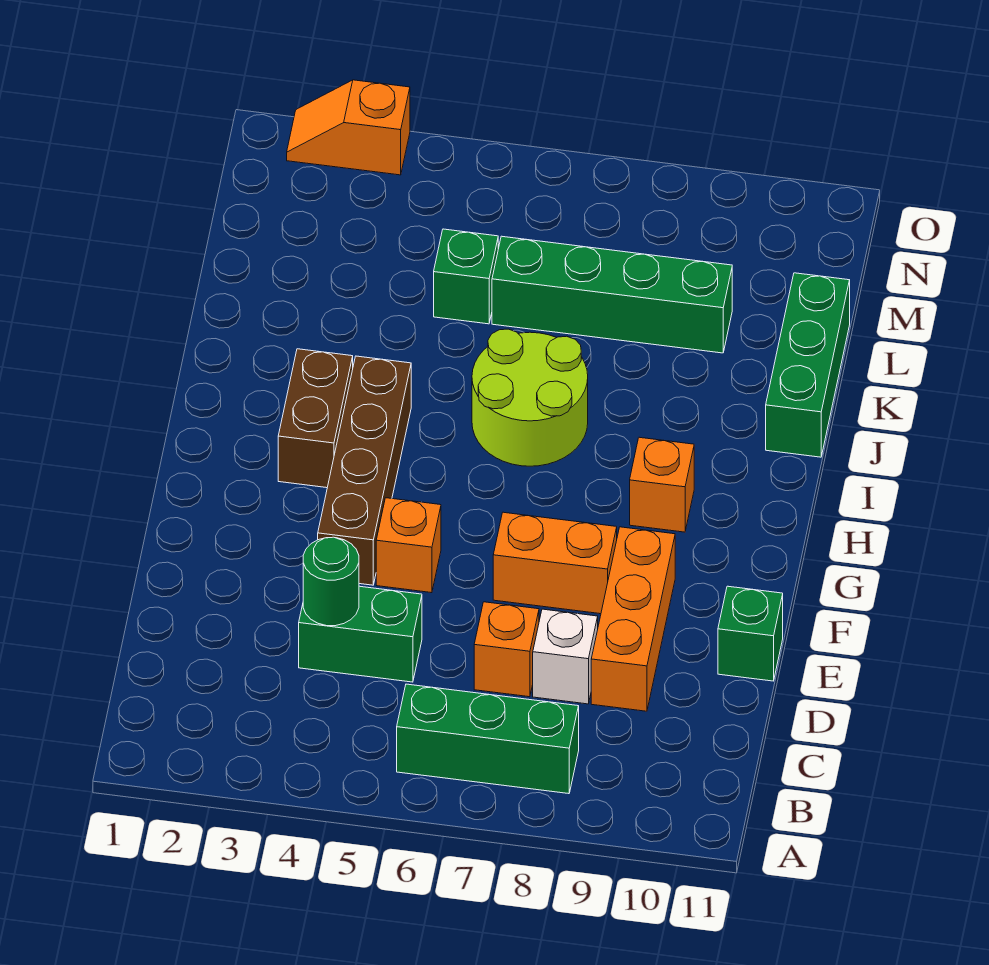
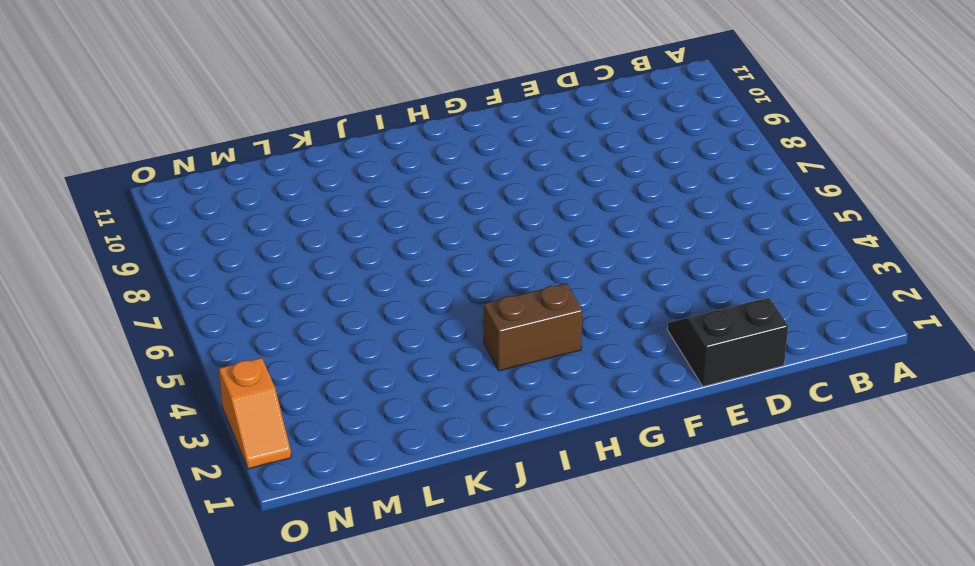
black slope D1:E2 level 1 top 1 -> none
none -> green brick B6:B8 level 1
none -> green brick D4:D5 level 1
none -> orange brick D7 level 1

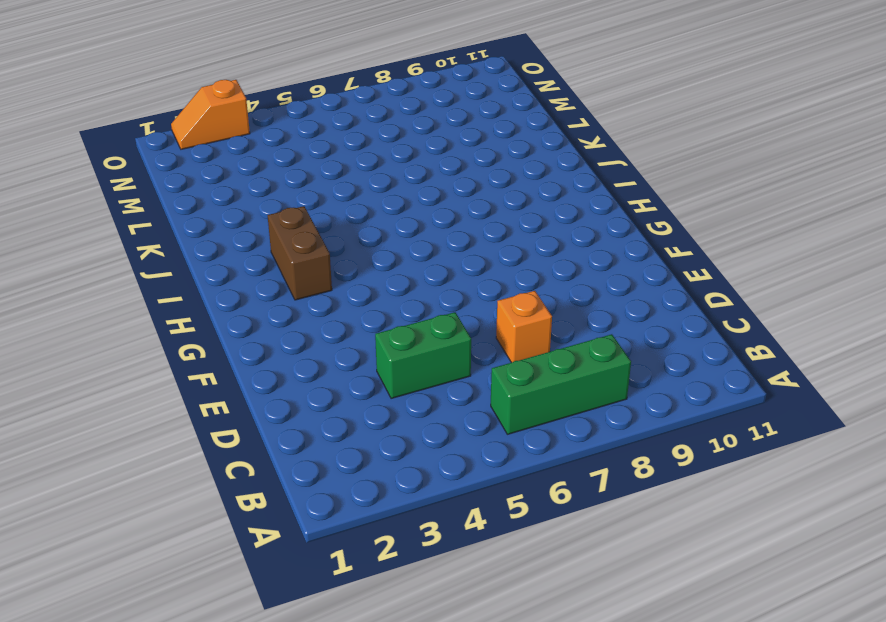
none -> white brick D8 level 1
none -> orange brick D9:F9 level 1
none -> green brick E11 level 1

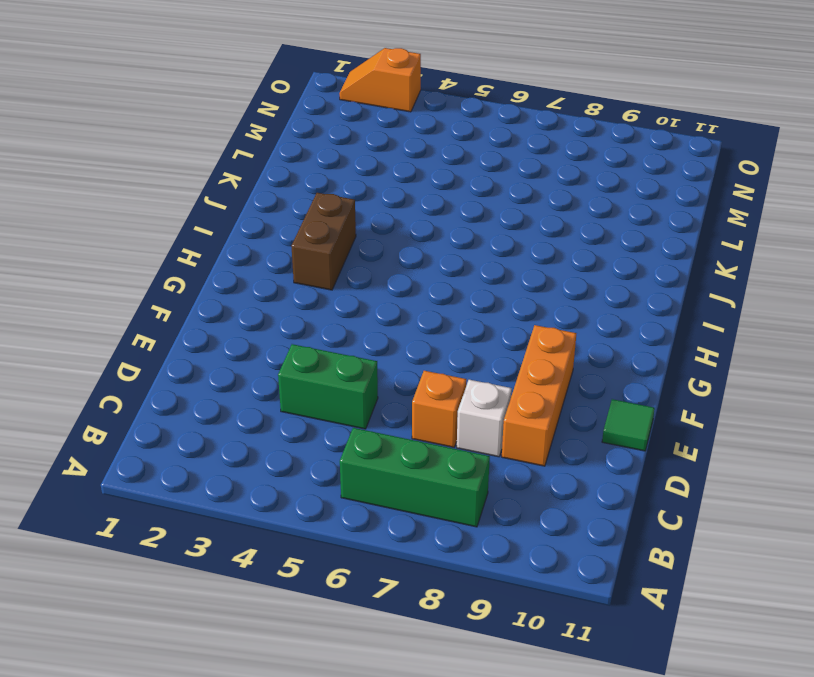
green tile E11 level 1 -> green brick E11 level 1
none -> brown brick F4:I4 level 1
none -> orange brick F5 level 1
none -> orange brick F7:F8 level 1

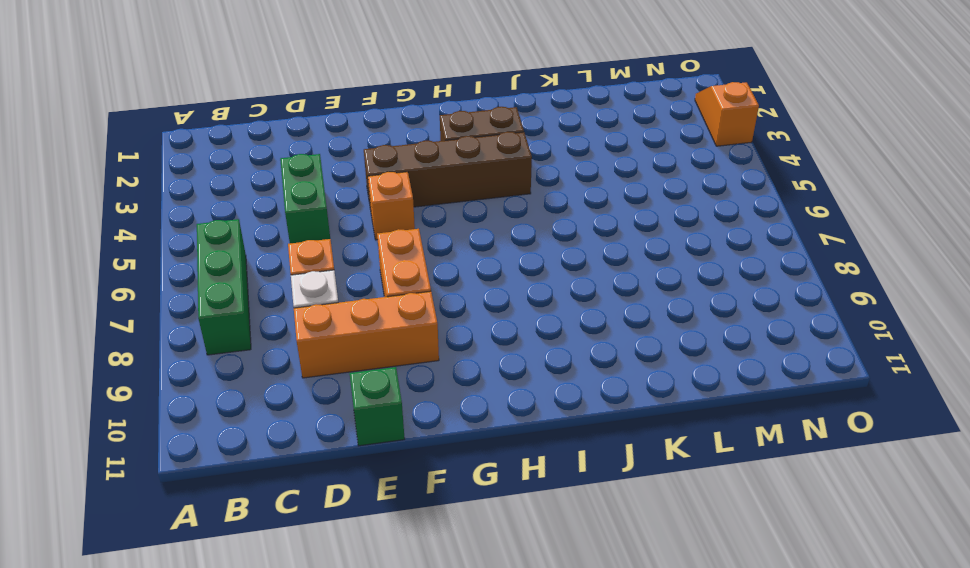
none -> orange brick H9 level 1
none -> lime round brick I6:J7 level 1
none -> green brick J11:L11 level 1

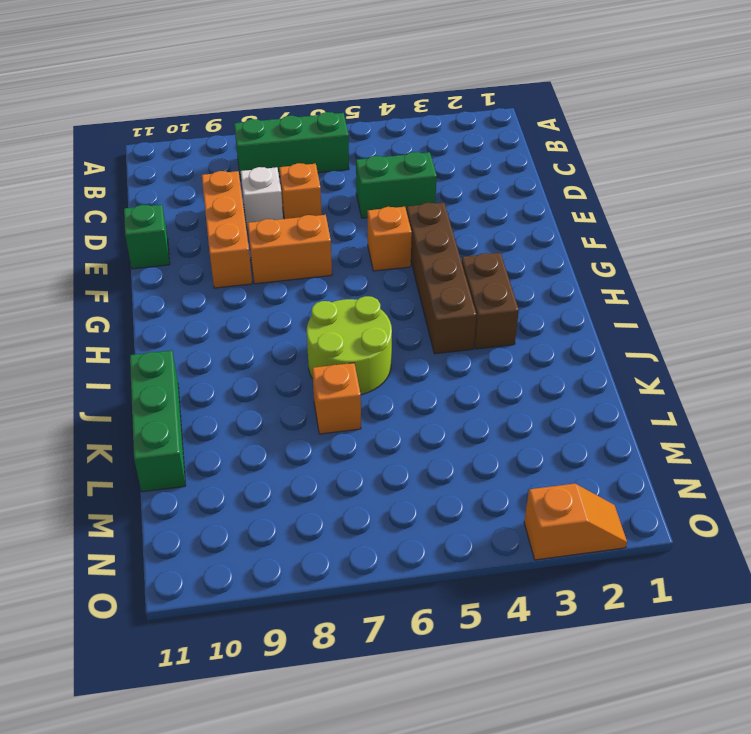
orange brick K7 level 1 -> orange brick H9 level 1
none -> green brick L5 level 1
none -> green brick L6:L9 level 1
none -> green round brick D4 level 2

